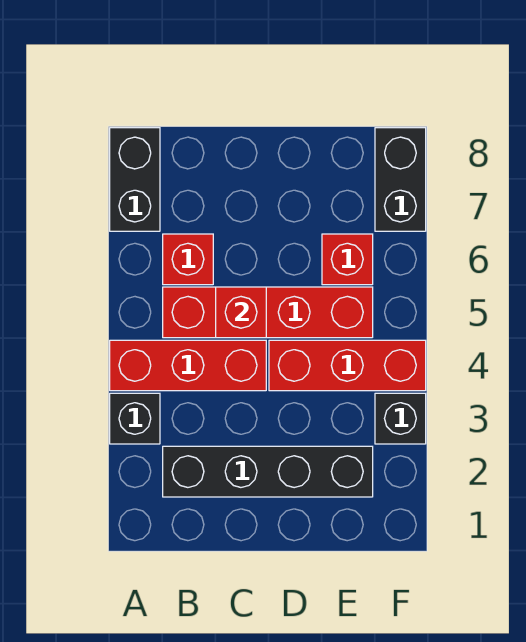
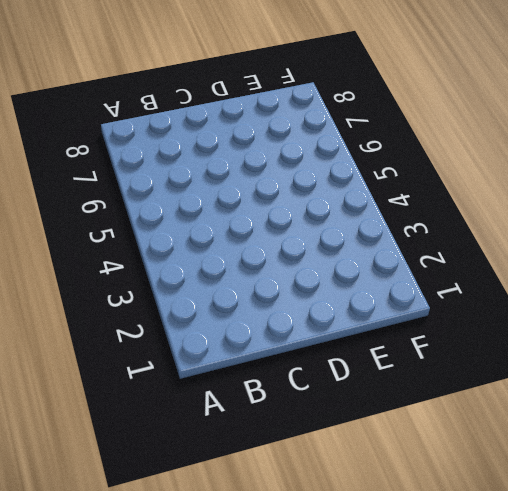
none -> black brick A3 level 1
none -> red brick A4:C4 level 1

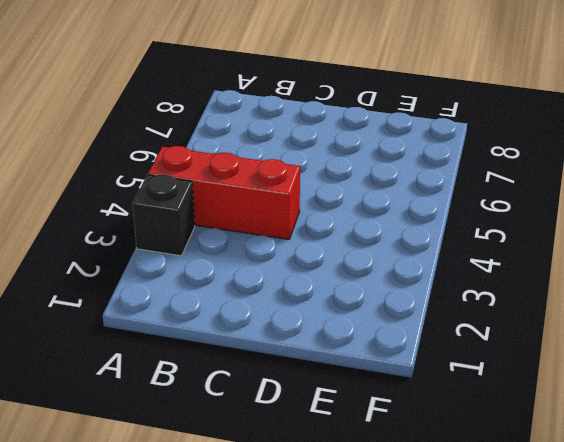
none -> black brick A7:A8 level 1
none -> black brick B2:E2 level 1

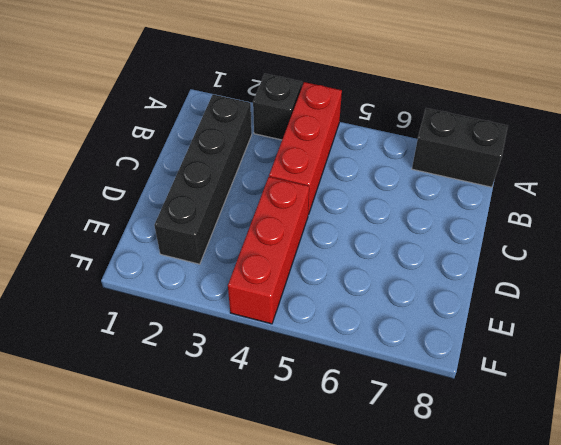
none -> red brick B5:E5 level 1
none -> red brick B6 level 1

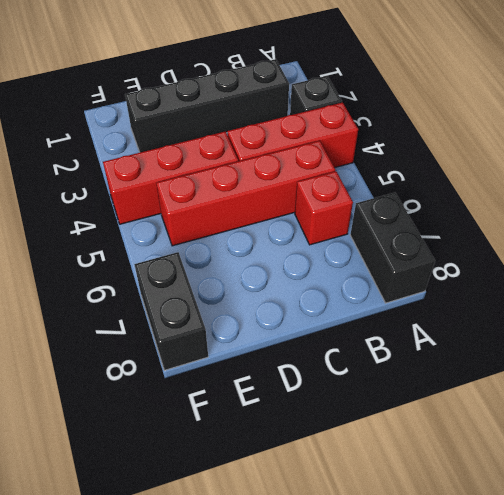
none -> red brick E6 level 1
none -> black brick F3 level 1

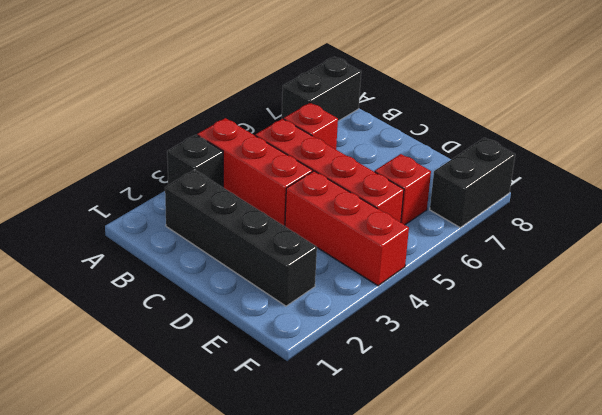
none -> black brick F3 level 1
none -> red brick C5 level 2

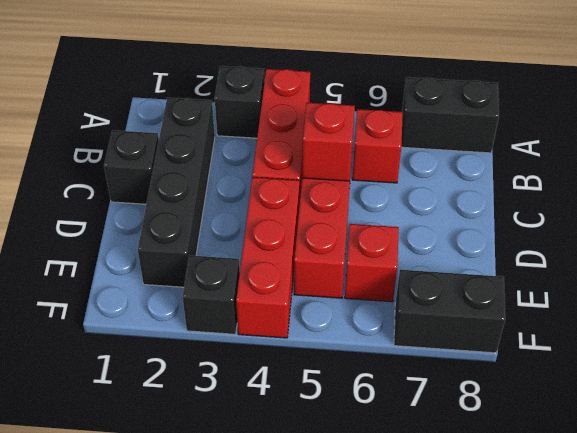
black brick C1 level 1 -> none

